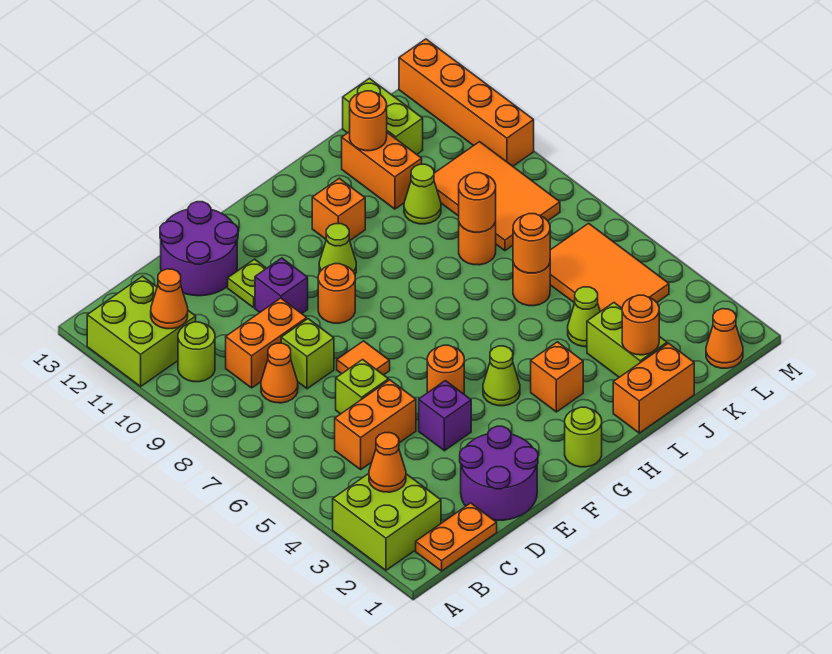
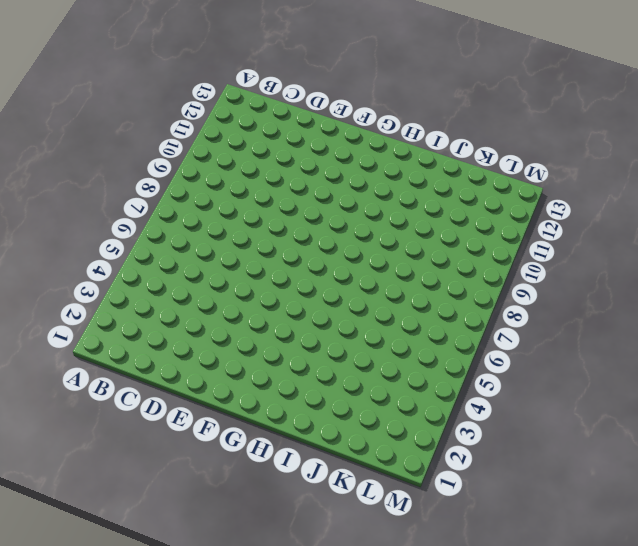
none -> lime brick A2:B3 level 1
none -> lime brick A11:B12 level 1
none -> orange plate B1:C1 level 1
none -> lime round brick B10 level 1

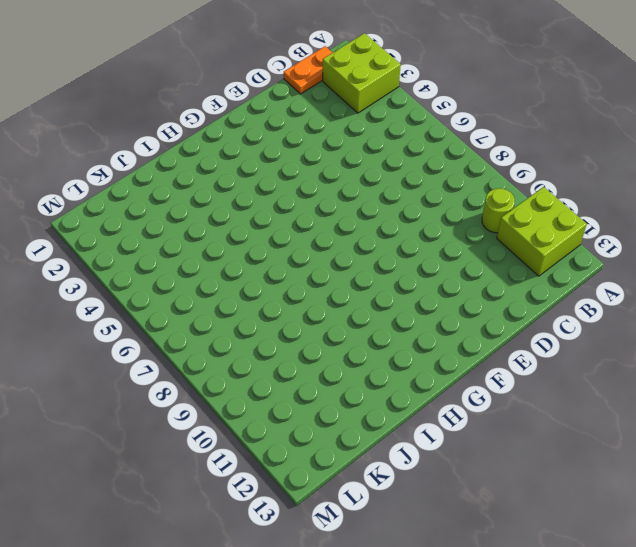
none -> orange brick C5:D5 level 1
none -> orange cone C8 level 1
none -> orange brick C9:D9 level 1
none -> purple round brick D1:E2 level 1

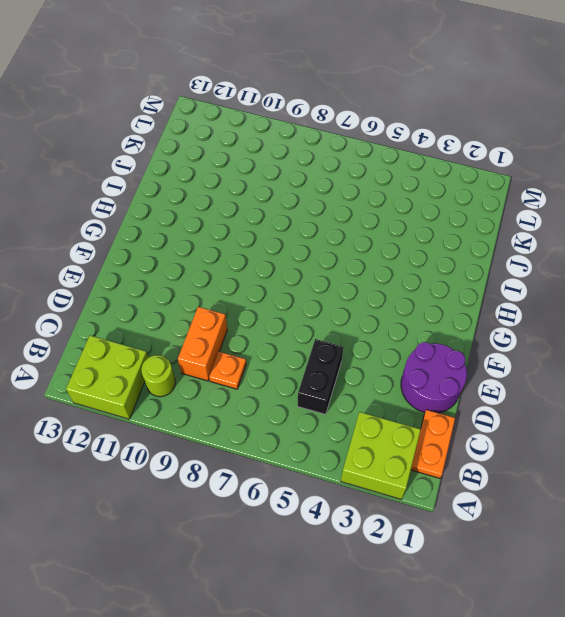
black brick C5:D5 level 1 -> orange brick C5:D5 level 1
orange plate C8 level 1 -> orange cone C8 level 1
none -> lime brick D6 level 1
none -> lime brick D8 level 1
none -> purple round brick D12:E13 level 1
none -> purple brick E4 level 1

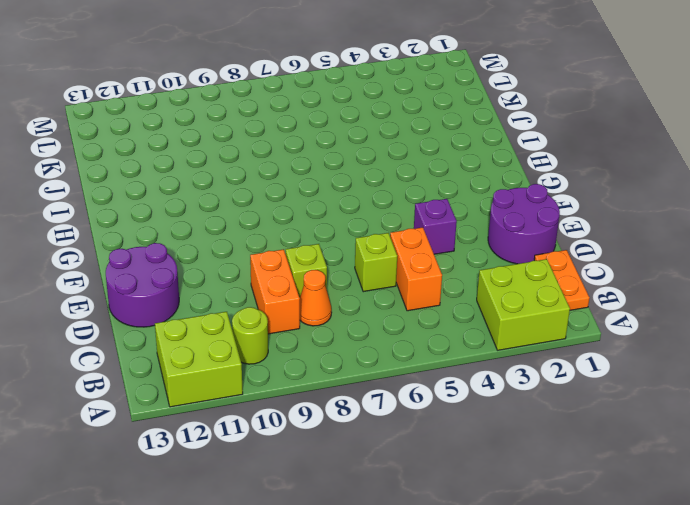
none -> orange tile E7 level 1
none -> purple brick E10 level 1
none -> lime plate E11 level 1
none -> orange round brick F5 level 1

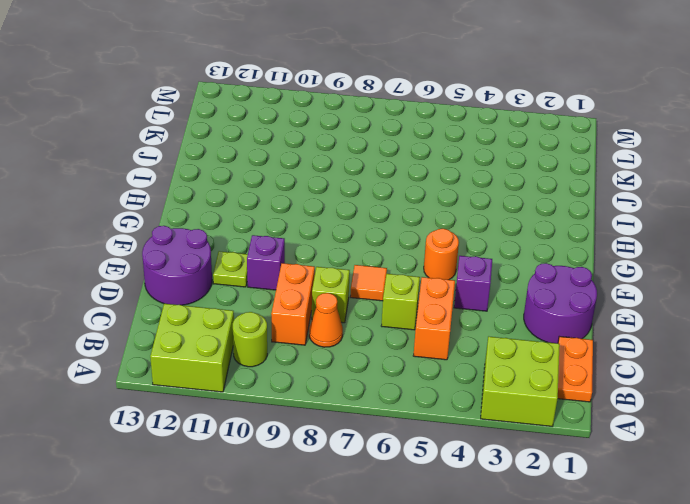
none -> orange round brick F9 level 1
none -> lime round brick G1 level 1
none -> lime cone G4 level 1
none -> lime cone G10 level 1

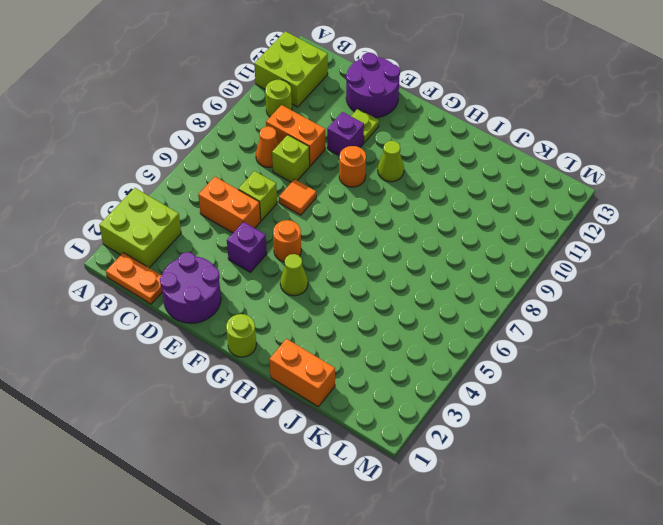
none -> orange brick H3 level 1
none -> orange brick H11 level 1
none -> lime brick J2:J3 level 1
none -> lime cone J4 level 1

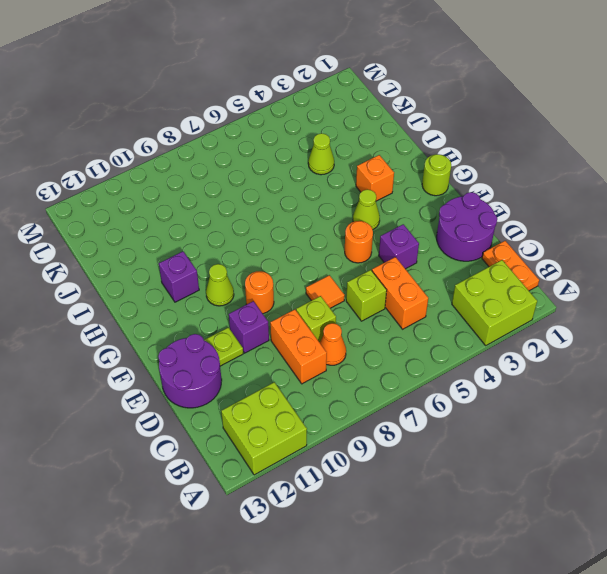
purple brick H11 level 1 -> orange brick H11 level 1
none -> lime round brick B10 level 1
none -> orange brick I1:J1 level 1
none -> lime brick J2:J3 level 1
none -> orange round brick J6 level 1

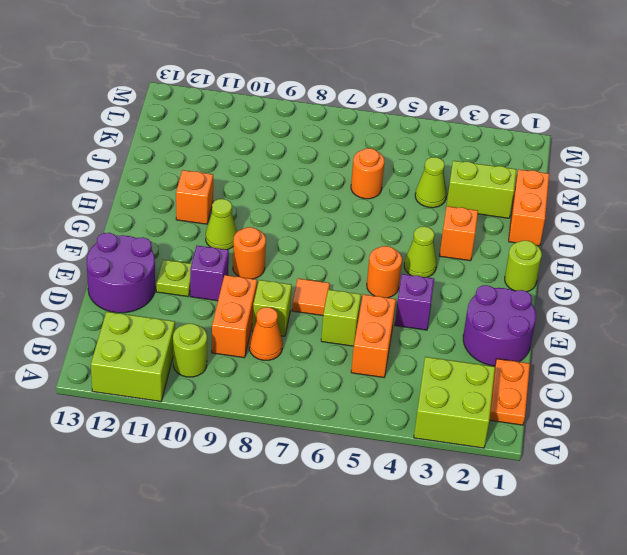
none -> orange round brick J8 level 1
none -> lime cone J10 level 1
none -> orange brick J11:J12 level 1
none -> orange tile K4:L6 level 1

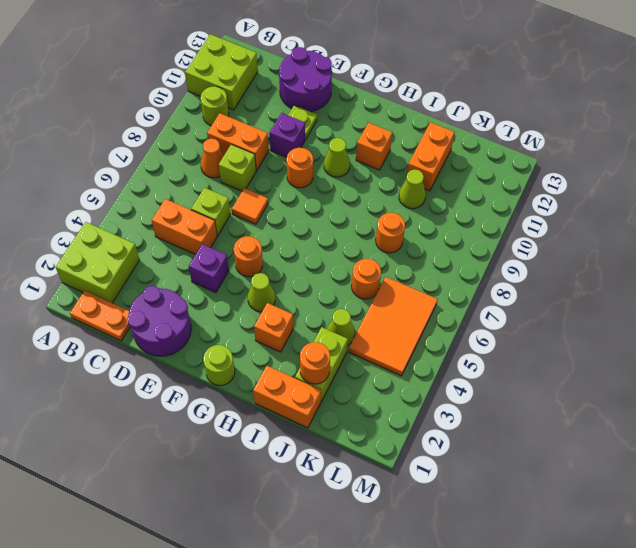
none -> orange tile K8:L10 level 1
none -> lime brick K12:K13 level 1
none -> orange cone L1 level 1
none -> orange brick M10:M13 level 1

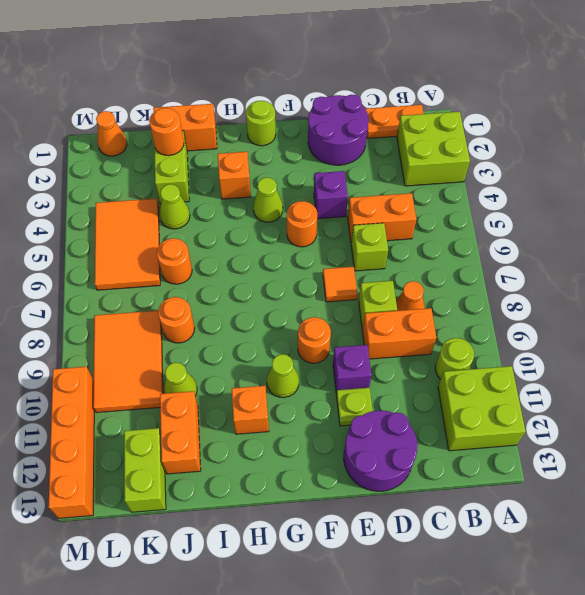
none -> orange cone B3 level 2
none -> orange cone B11 level 2
none -> orange round brick J6 level 2
none -> orange round brick J8 level 2

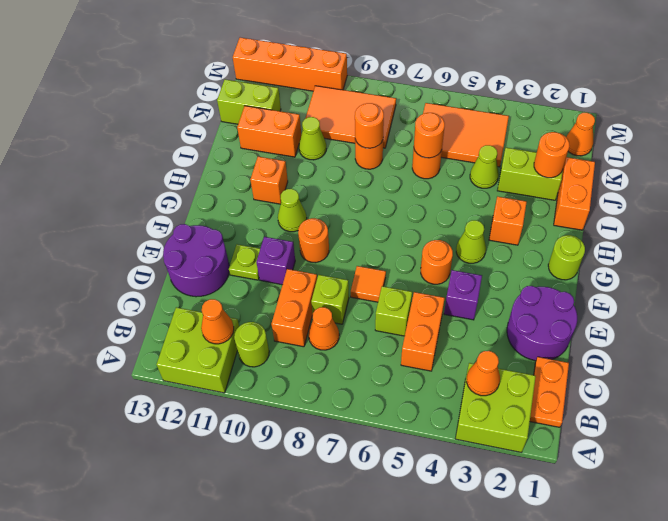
none -> orange round brick J12 level 2

